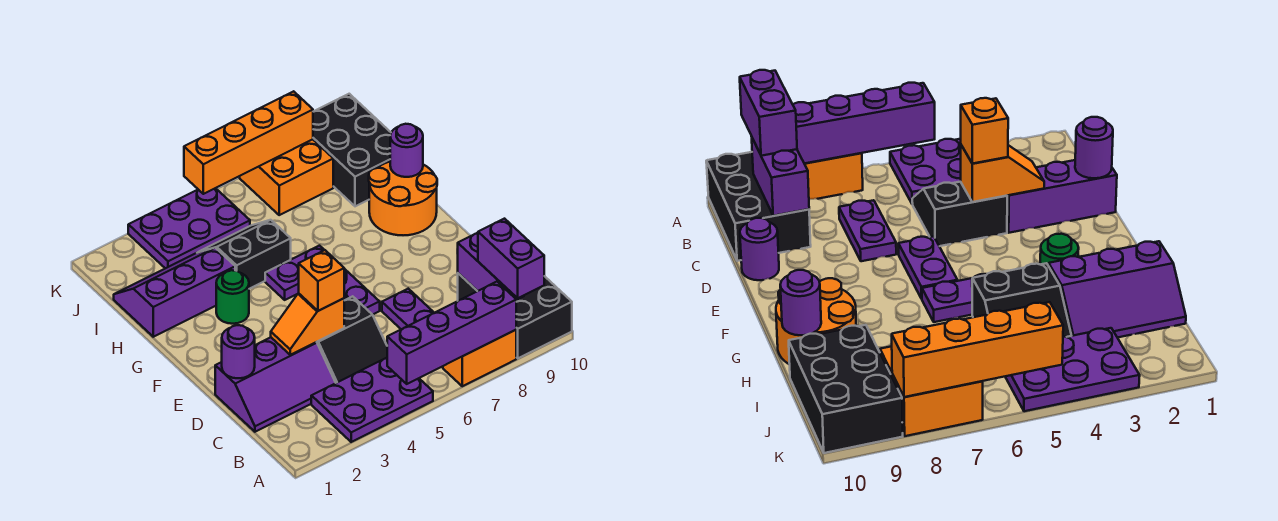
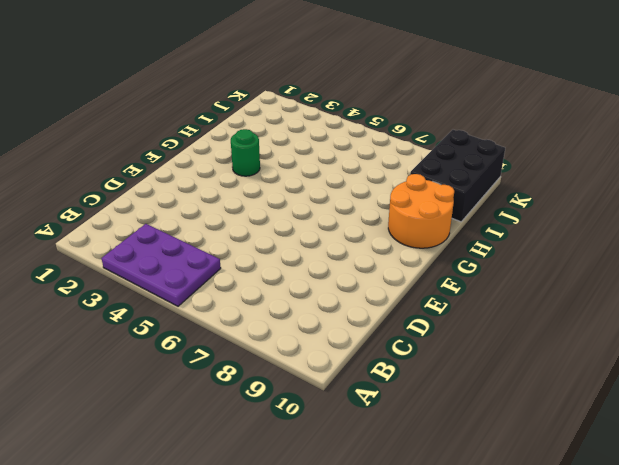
none -> orange brick A7:A8 level 1
none -> black brick A9:C10 level 1
none -> purple slope C1:D3 level 1 top D

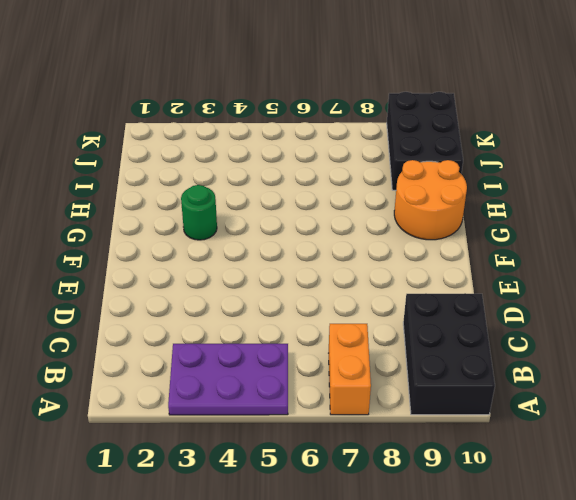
orange brick A7:B7 level 1 -> orange brick A7:A8 level 1
none -> purple slope C1:D3 level 1 top D
none -> black slope C4:D5 level 1 top D
none -> purple plate C7:D7 level 1

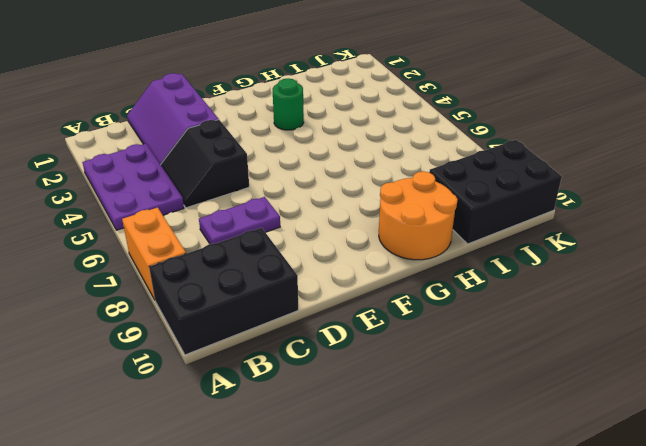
none -> purple round brick D10 level 1
none -> purple plate E6:F6 level 1
none -> purple plate G5:G6 level 1

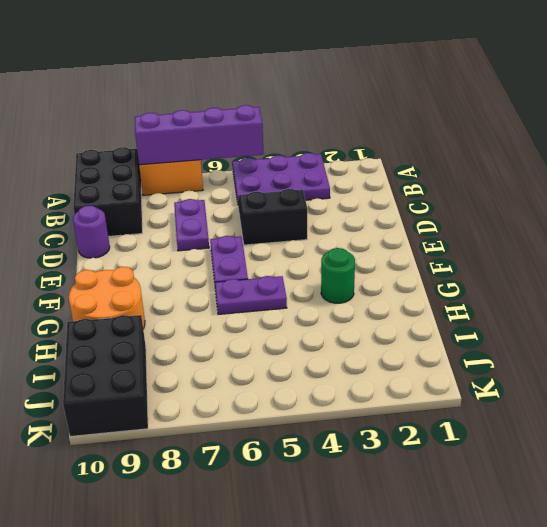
none -> purple slope C1:D3 level 1 top D
none -> purple slope H1:I3 level 1 top H
none -> black slope H4:I5 level 1 top H

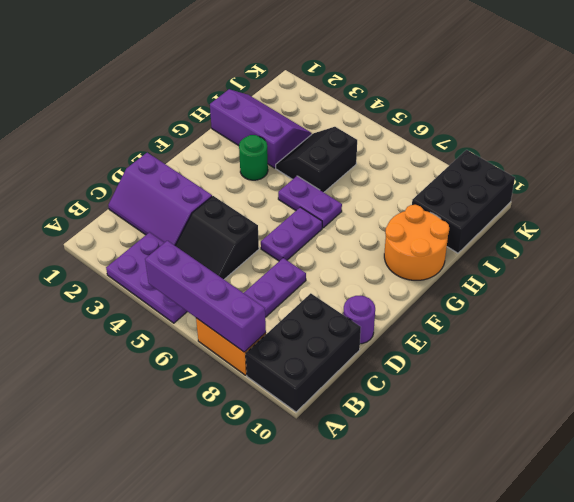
black slope H4:I5 level 1 top 5 -> black slope H4:I5 level 1 top H
none -> purple plate J3:K5 level 1
none -> orange brick J7:K8 level 1
none -> purple brick B9:C9 level 2

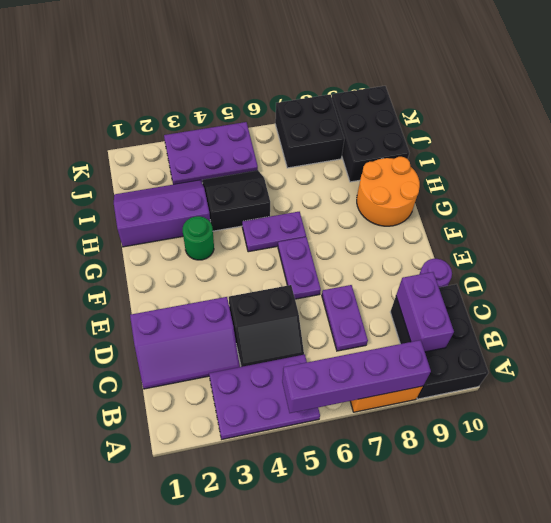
black brick J7:K8 level 1 -> orange brick J7:K8 level 1
none -> purple round brick D1 level 2
none -> orange slope D3:D4 level 2 top 4
none -> purple round brick H10 level 2

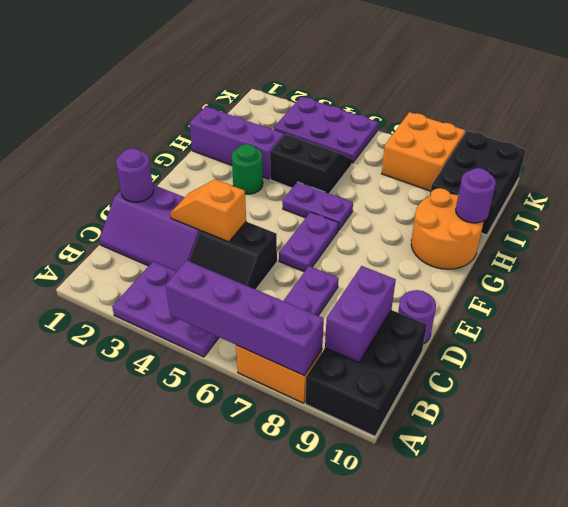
none -> orange brick K5:K8 level 2
none -> purple brick A9:B9 level 3
none -> orange brick D4 level 3

